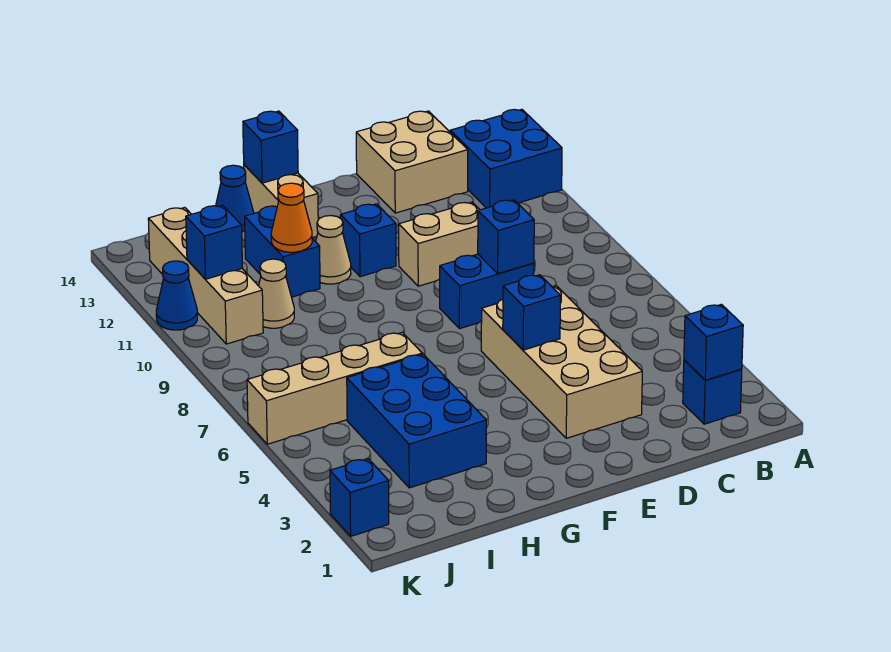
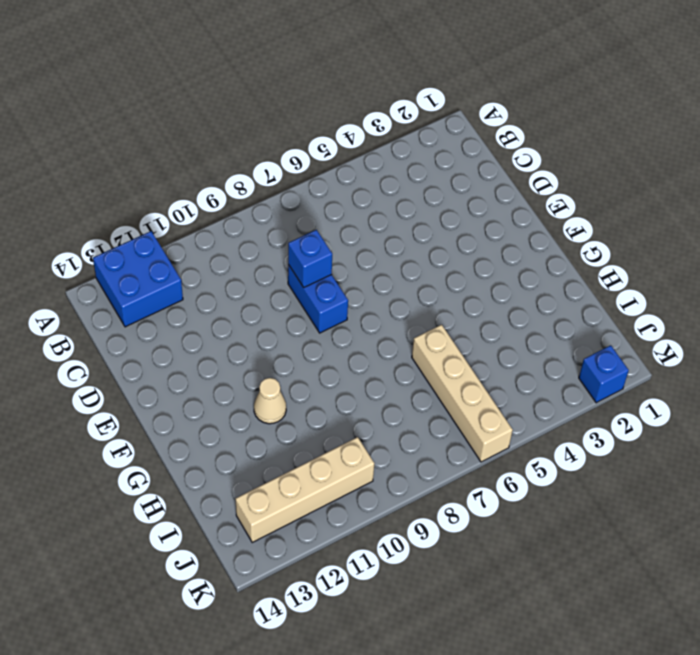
none -> blue brick B2 level 1
none -> tan brick C13:D14 level 1
none -> tan brick D3:E6 level 1

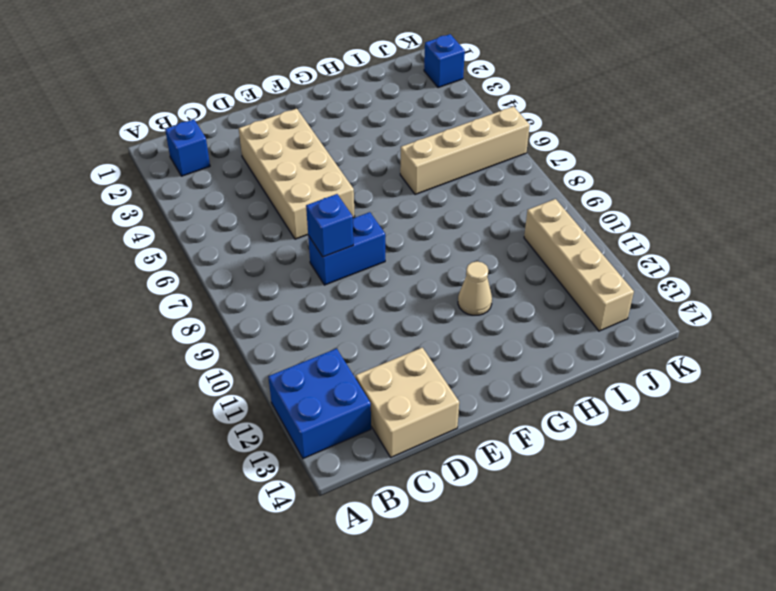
none -> tan brick D10:E10 level 1
none -> blue brick F11 level 1
none -> tan brick G13:G14 level 1

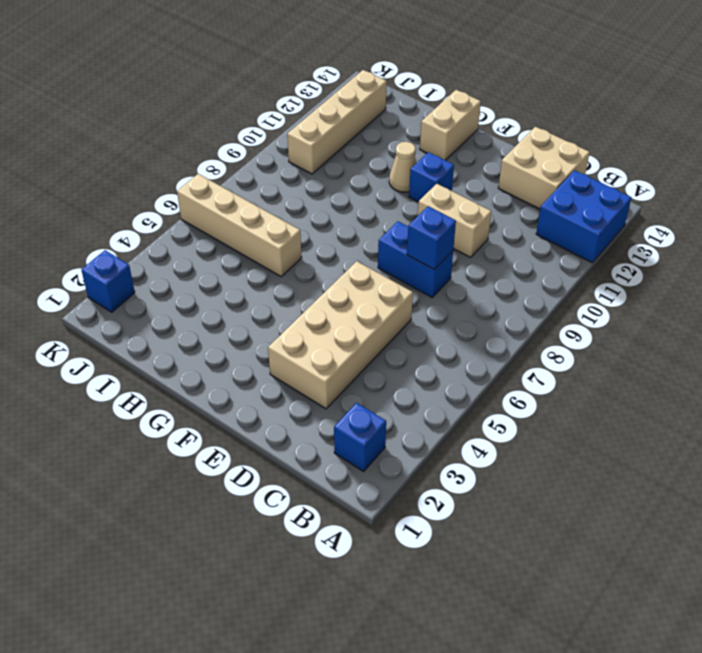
none -> blue brick H3:I5 level 1
none -> blue brick H11:H12 level 1
none -> blue cone H14 level 1

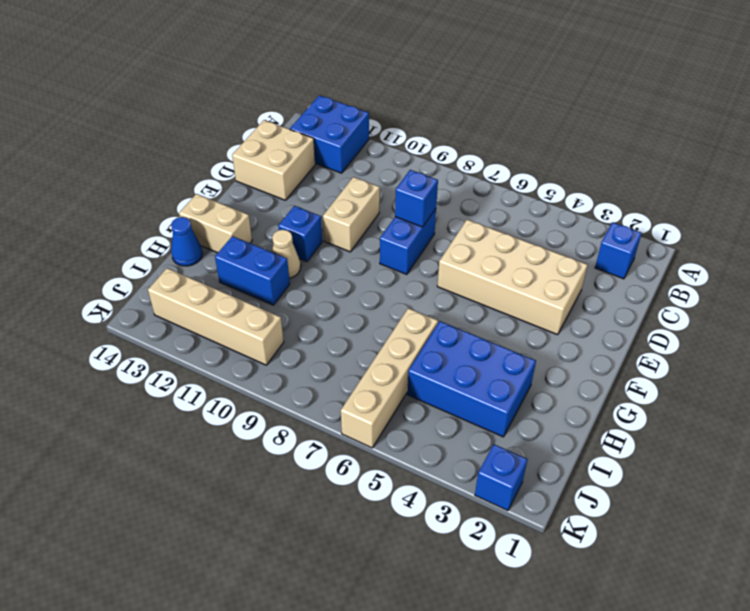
none -> tan cone I10 level 1
none -> blue cone K11 level 1
none -> blue brick B2 level 2

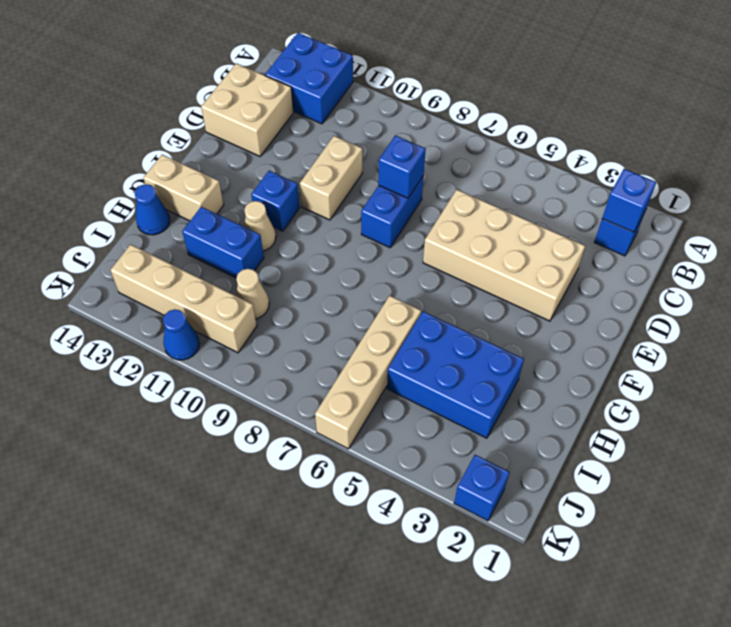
none -> blue brick E5 level 2
none -> blue brick G14 level 2
none -> orange cone H11 level 2

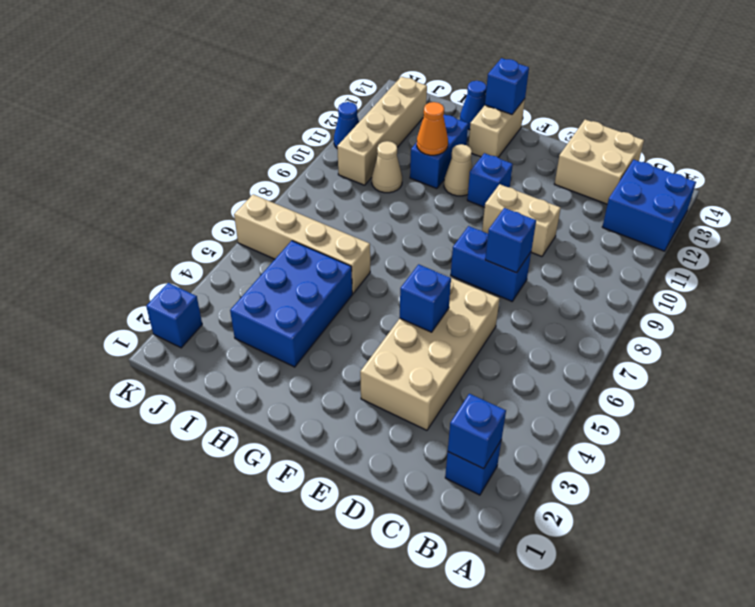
none -> blue brick J11 level 2

